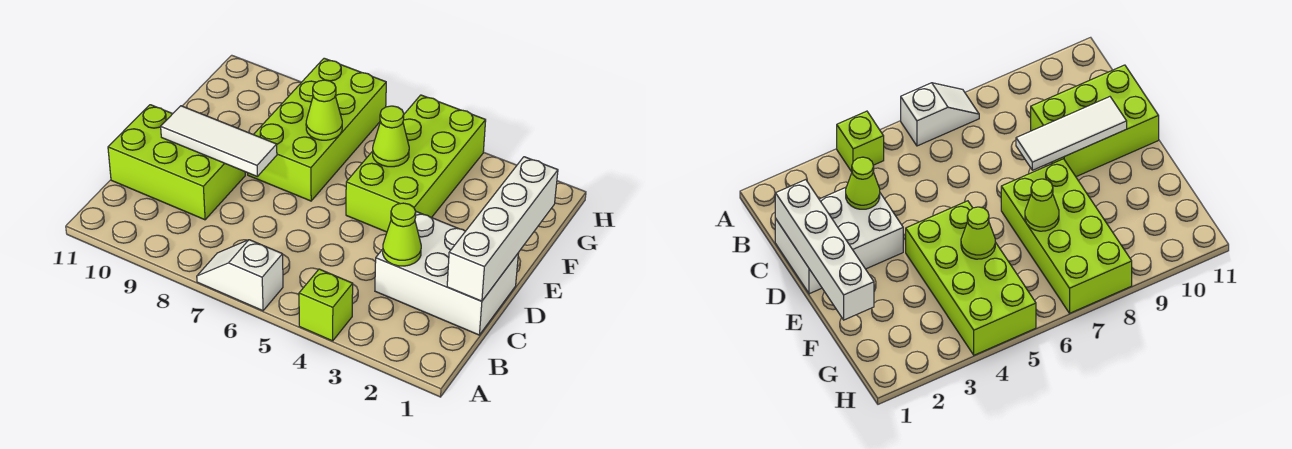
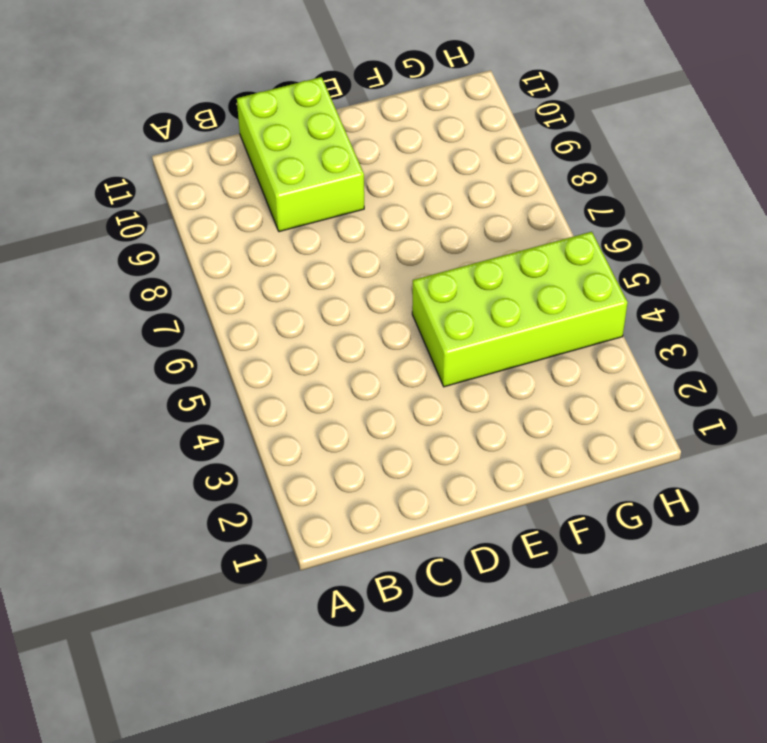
none -> lime brick A4 level 1
none -> white slope A6:A7 level 1 top 6

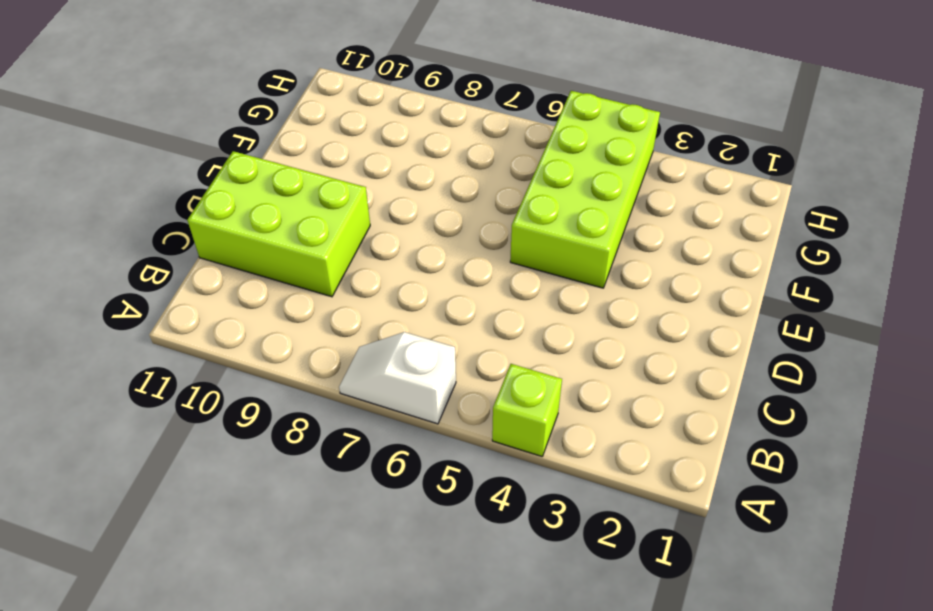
none -> white brick C1:D3 level 1
none -> lime brick E7:H8 level 1

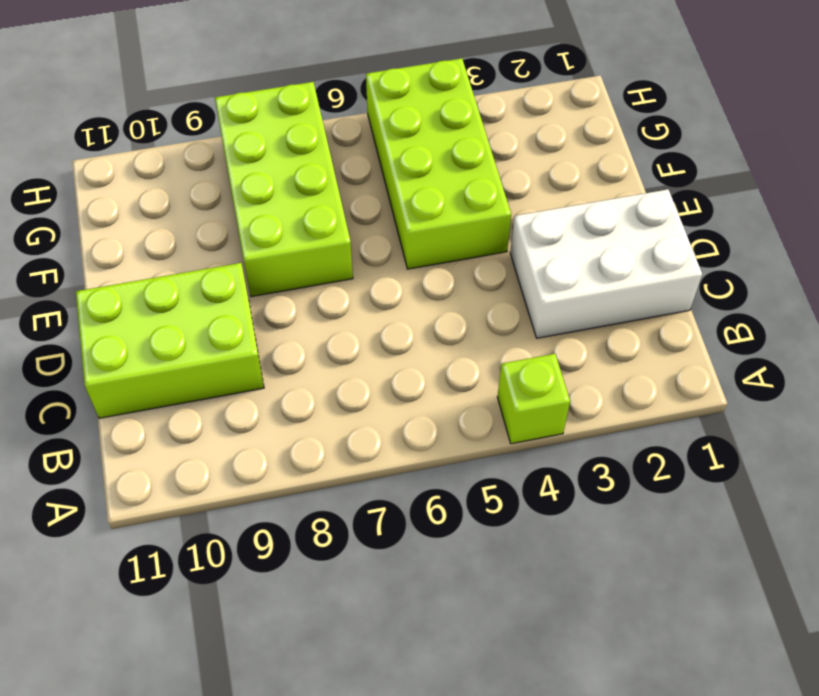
none -> white slope A6:A7 level 1 top 6
none -> white brick C1:F1 level 2

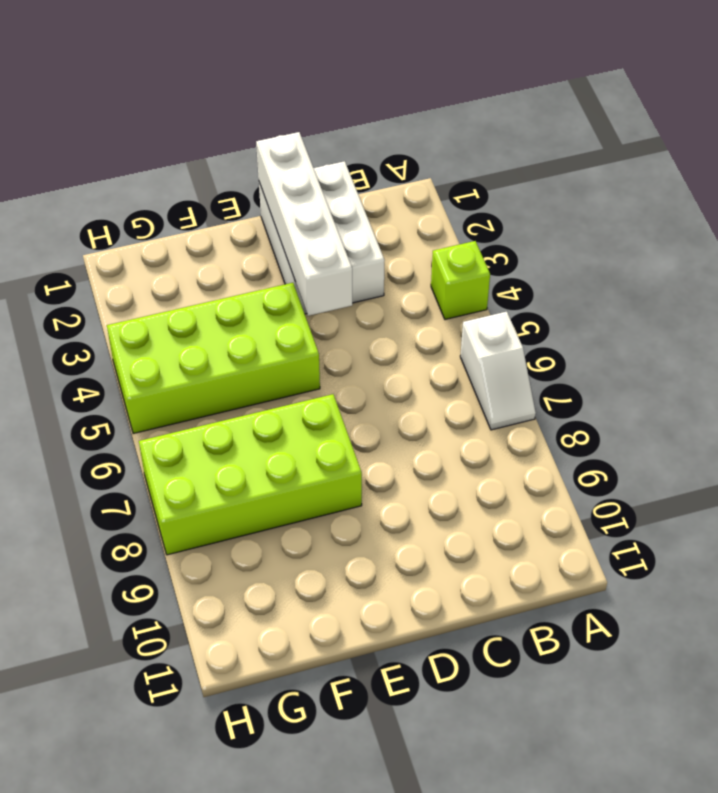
white brick D1:D4 level 2 -> white brick C1:F1 level 2
none -> lime brick C9:D11 level 1
none -> lime cone C3 level 2

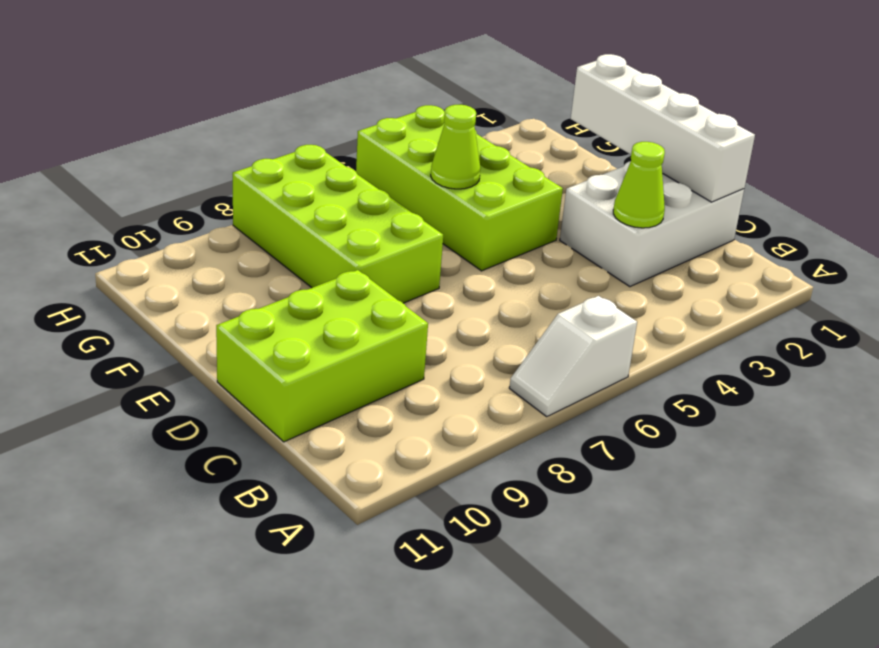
none -> lime brick A4 level 1
none -> white tile D8:D10 level 2

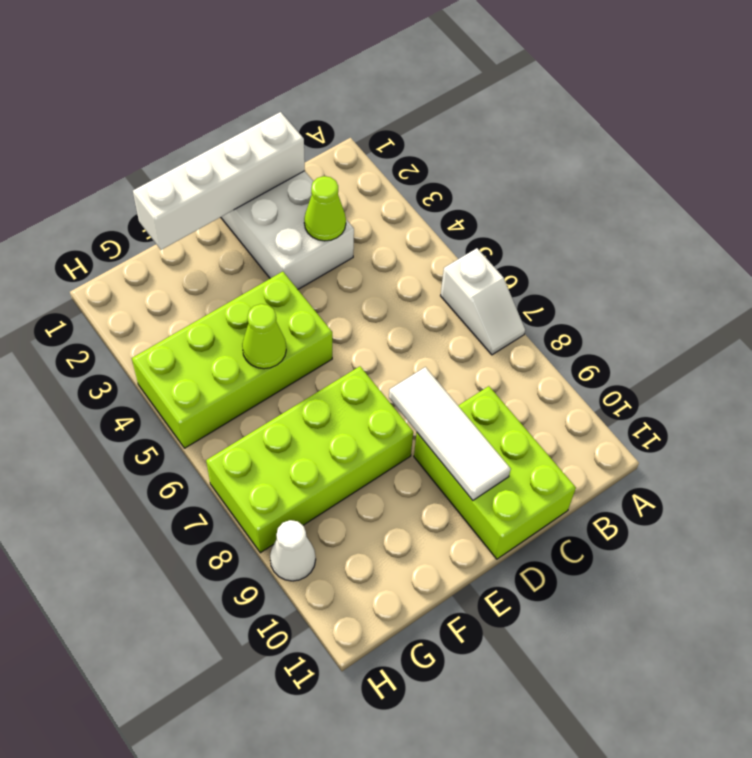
white cone H9 level 1 -> none
none -> lime brick A4 level 1
none -> lime cone F7 level 2

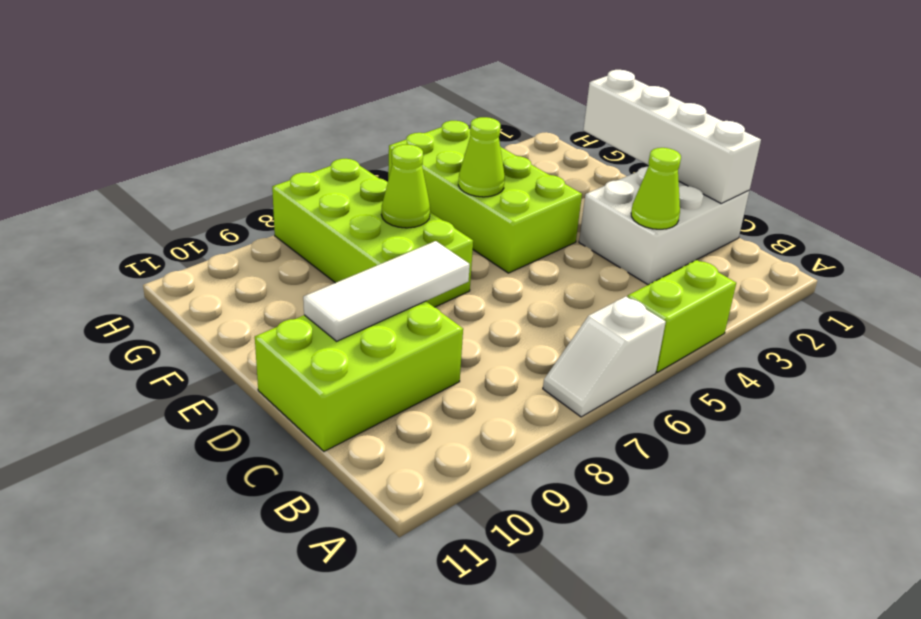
lime brick A4:A5 level 1 -> lime brick A4 level 1

